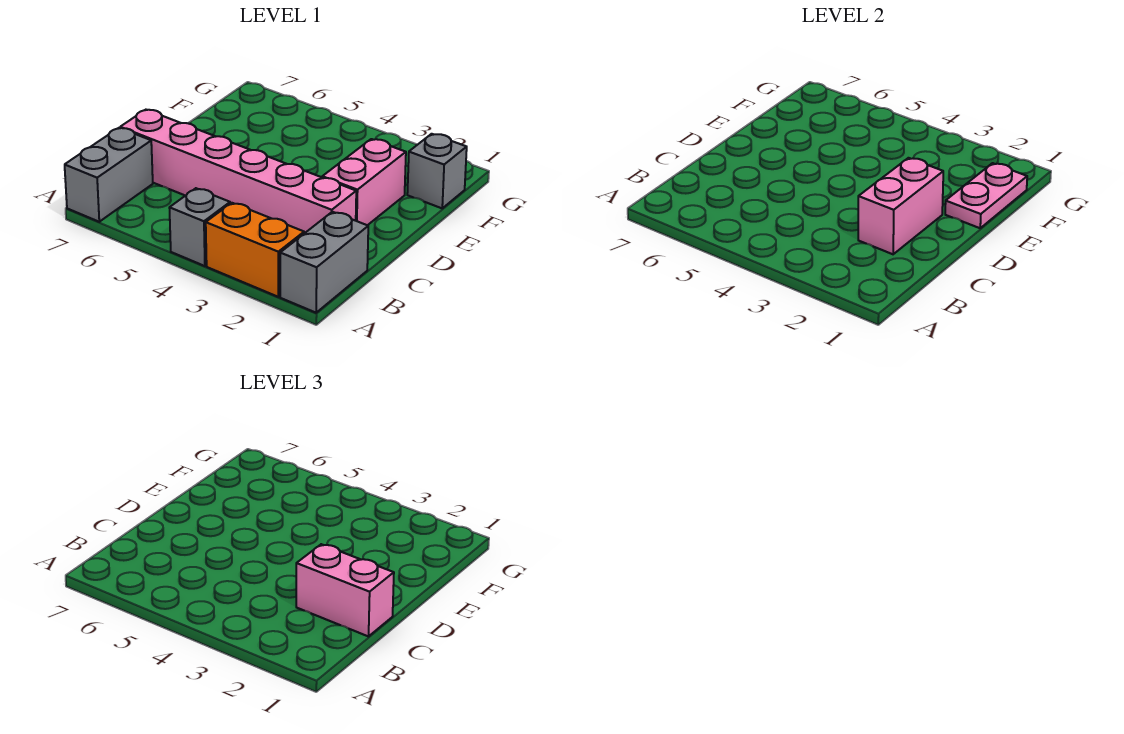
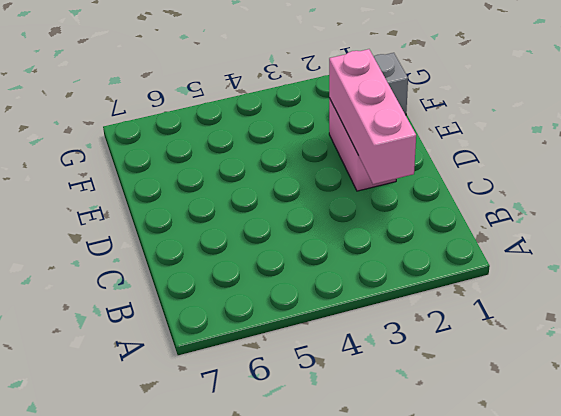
pink brick C2:E2 level 2 -> pink brick C2:D2 level 2
none -> grey brick A1:B1 level 1
none -> orange brick A2:A3 level 1

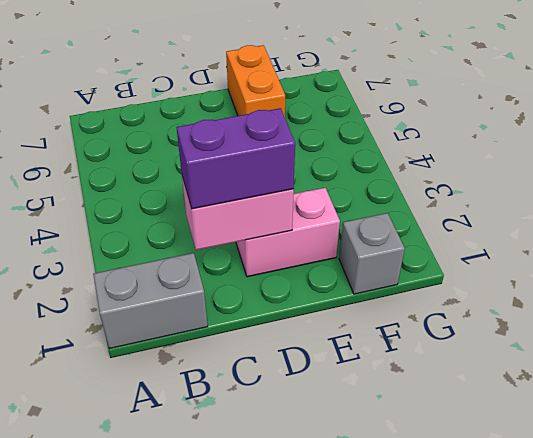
purple brick C2:D2 level 3 -> pink brick C1:C2 level 3
orange brick E6:E7 level 1 -> orange brick A2:A3 level 1
none -> grey brick A4 level 1
none -> grey brick A7:B7 level 1

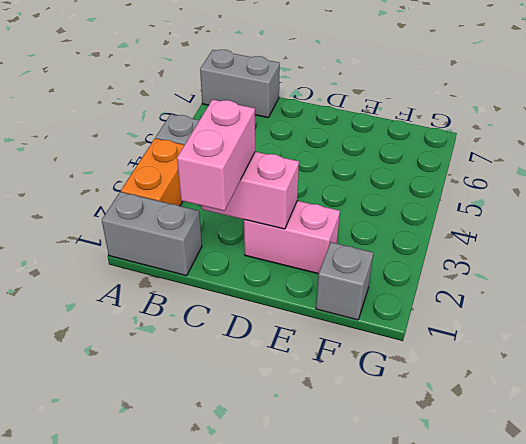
none -> pink brick C2:C7 level 1
none -> pink plate E1:F1 level 2

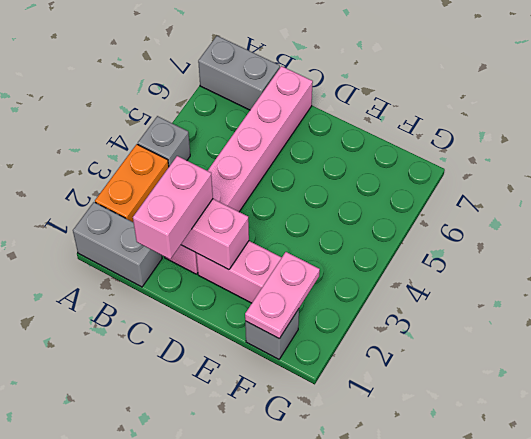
pink plate F1:F2 level 2 -> pink plate E1:F1 level 2

